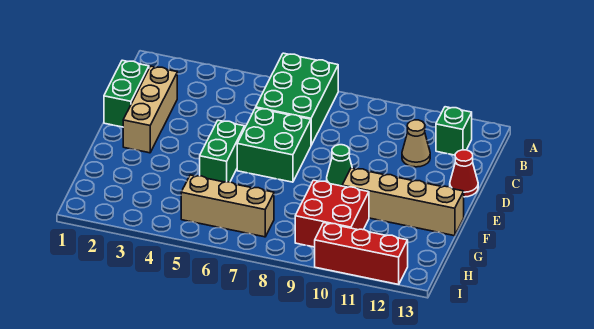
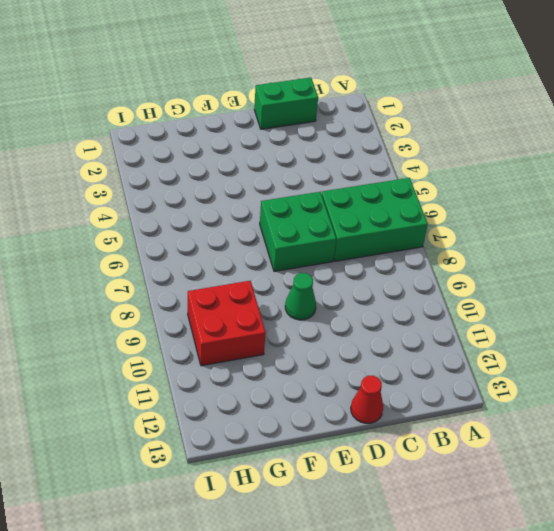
none -> green brick B12 level 1
none -> tan brick C2:E2 level 1
none -> tan cone C11 level 1

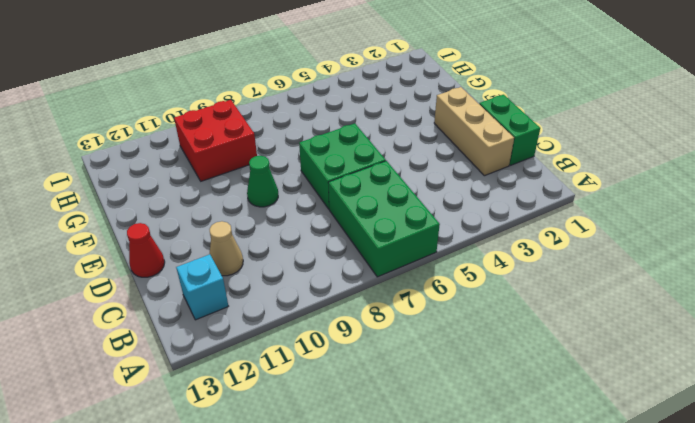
cyan brick B12 level 1 -> green brick B12 level 1
none -> green brick E5:F5 level 1
none -> tan brick F10:F13 level 1
none -> tan brick H5:H7 level 1

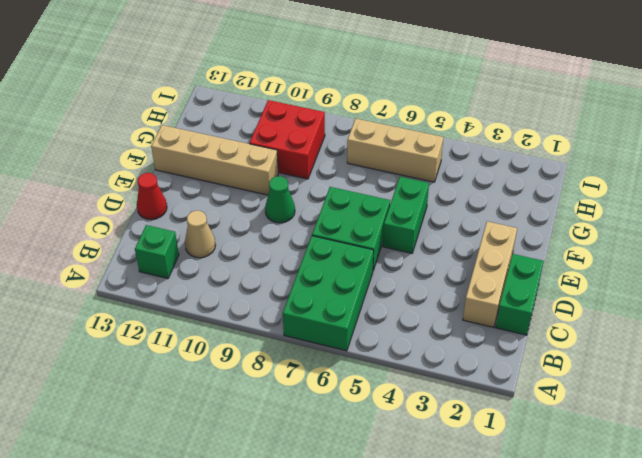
none -> red brick I10:I12 level 1

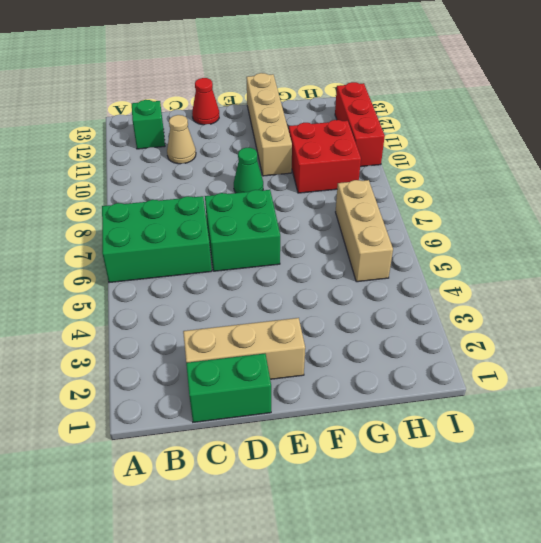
none -> green brick E5:F5 level 1

